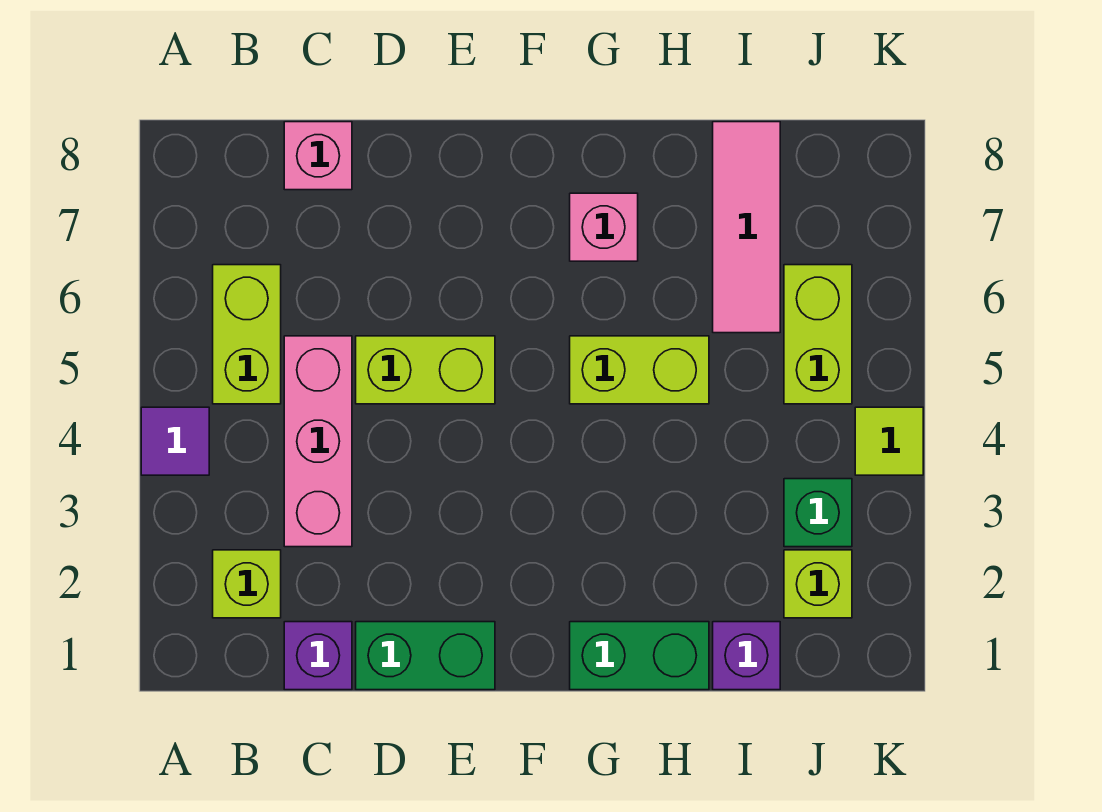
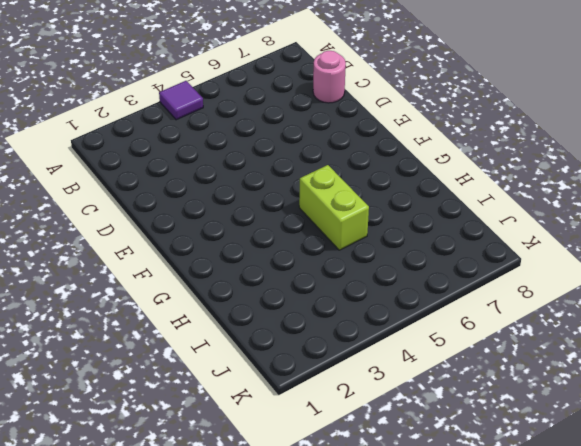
pink round brick C8 level 1 -> pink brick C8 level 1
none -> lime brick B2 level 1
none -> lime brick B5:B6 level 1
none -> purple brick C1 level 1

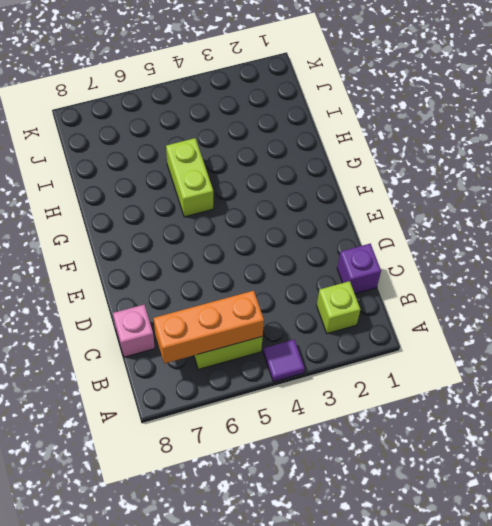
orange brick B5:B7 level 2 -> none
none -> pink brick C3:C5 level 1
none -> green brick D1:E1 level 1
none -> lime brick D5:E5 level 1

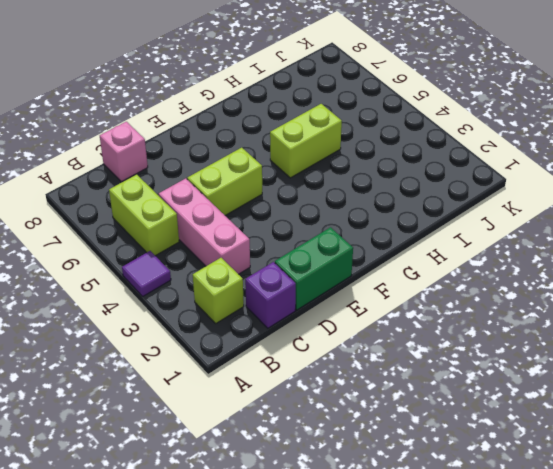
none -> green brick G1:H1 level 1
none -> pink brick G7 level 1
none -> purple brick I1 level 1

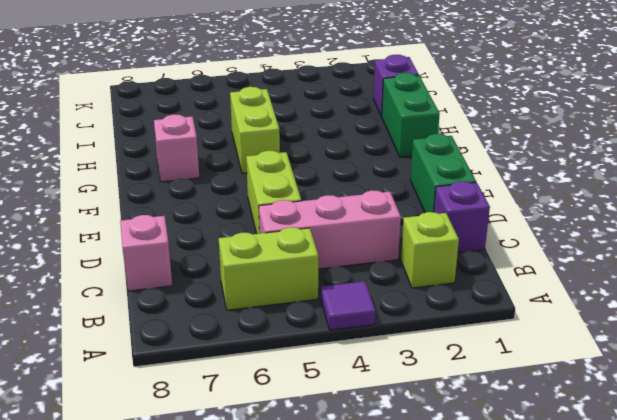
none -> pink tile I6:I8 level 1
none -> lime brick J2 level 1
none -> green brick J3 level 1

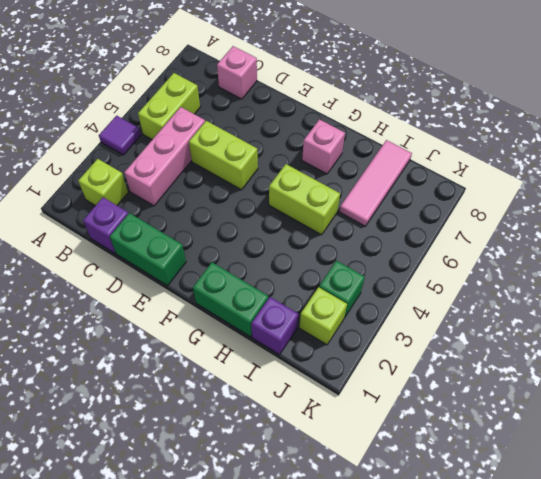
none -> lime brick J5:J6 level 1
none -> lime tile K4 level 1

